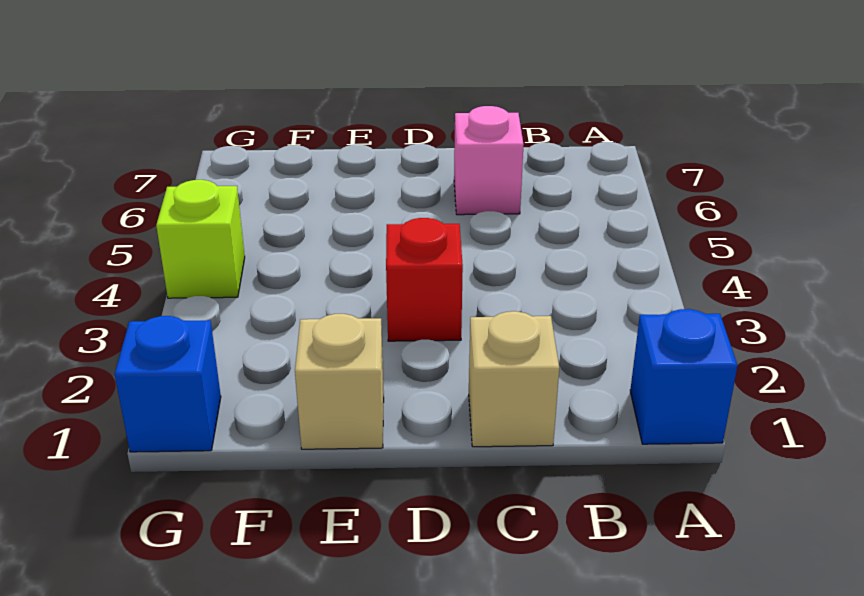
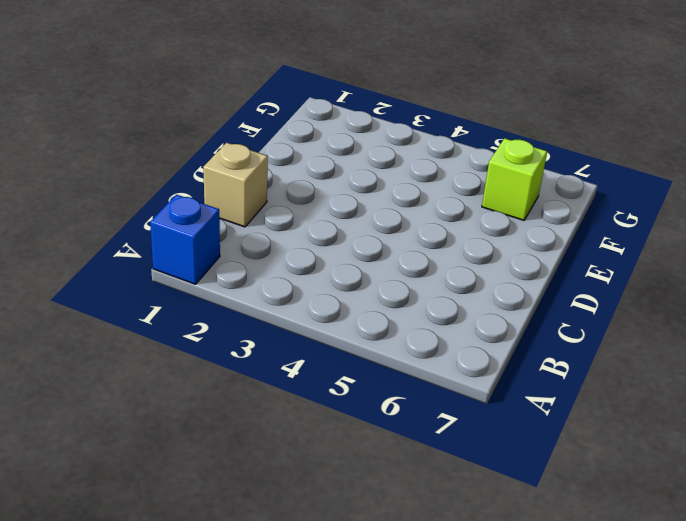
lime brick F6 level 1 -> lime brick G4 level 1
none -> pink brick C6 level 1
none -> red brick D3 level 1

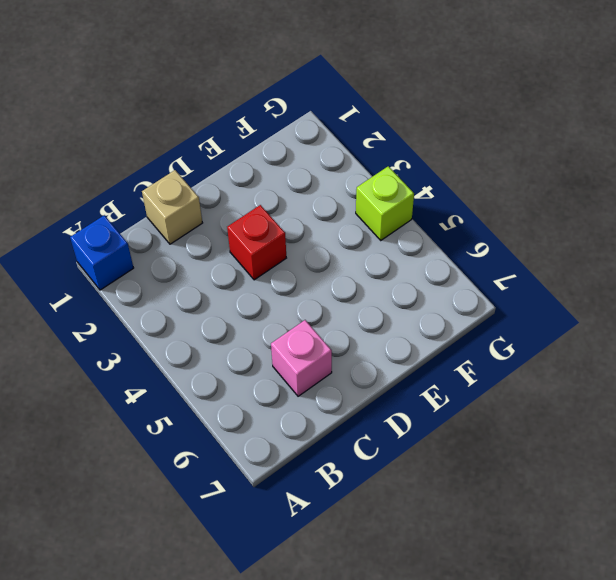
none -> tan brick E1 level 1
none -> blue brick G1 level 1

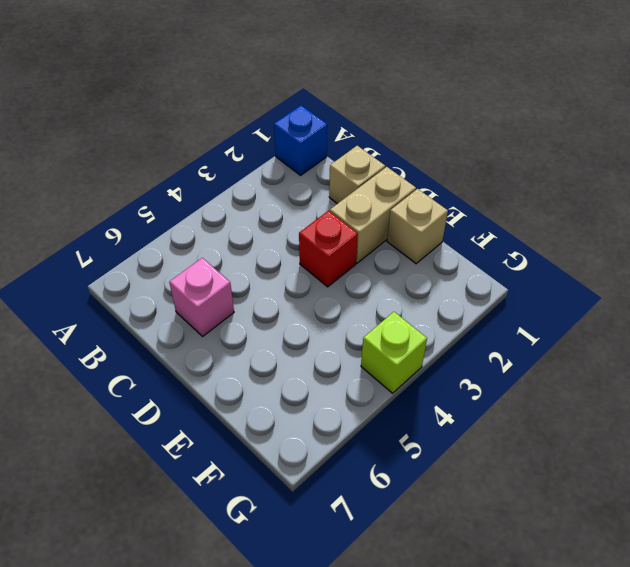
tan brick D1:D2 level 1 -> none
none -> blue brick G1 level 1

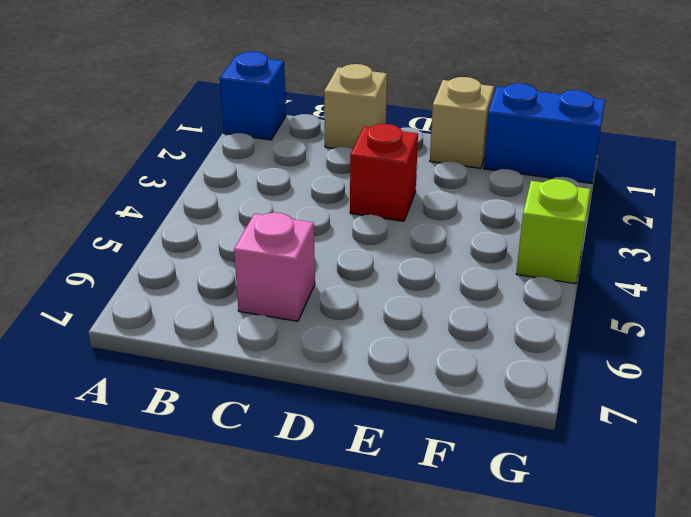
blue brick F1:G1 level 1 -> blue brick G1 level 1

